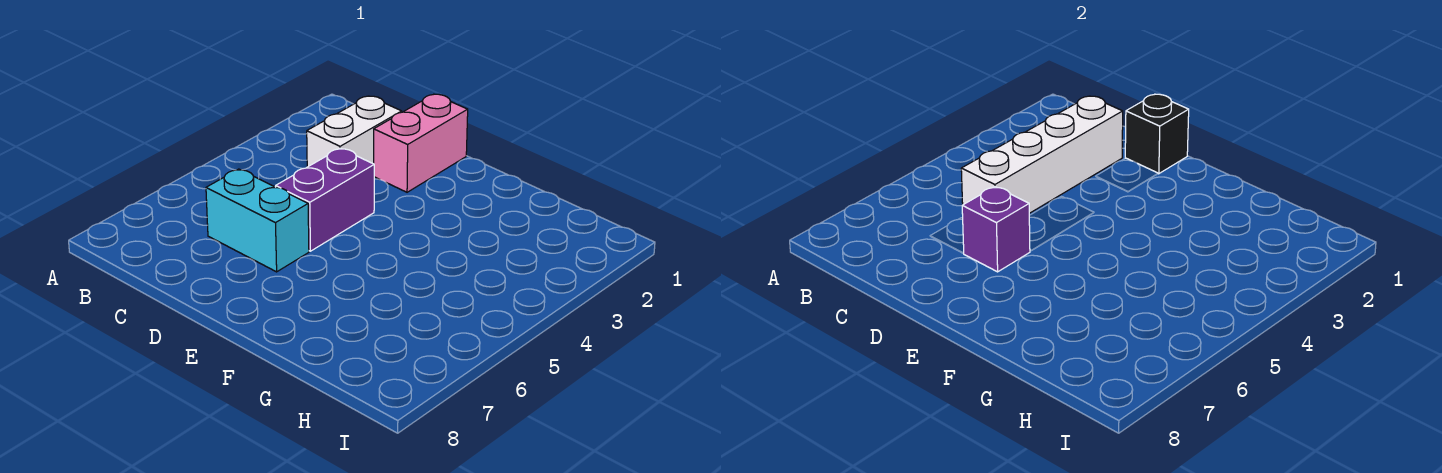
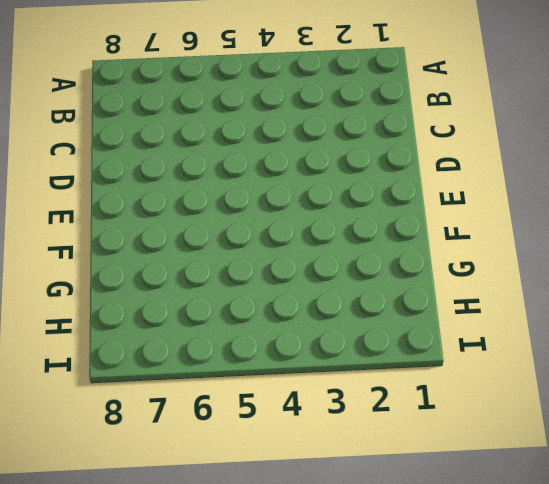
none -> white brick C2:C3 level 1
none -> cyan brick C6:D6 level 1

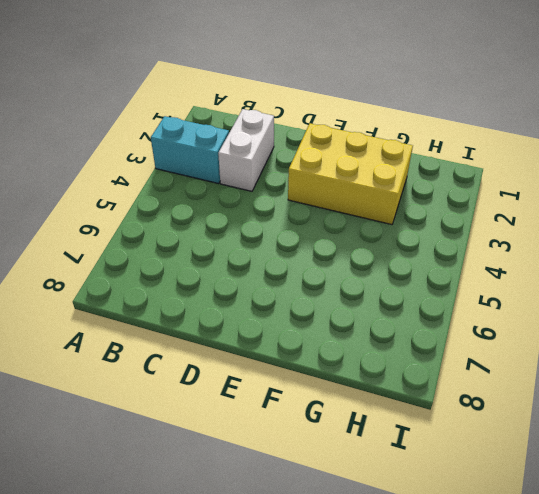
cyan brick A3:B3 level 1 -> cyan brick C6:D6 level 1
yellow brick E2:G3 level 1 -> none
none -> pink brick D1:D2 level 1
none -> purple brick D4:D5 level 1

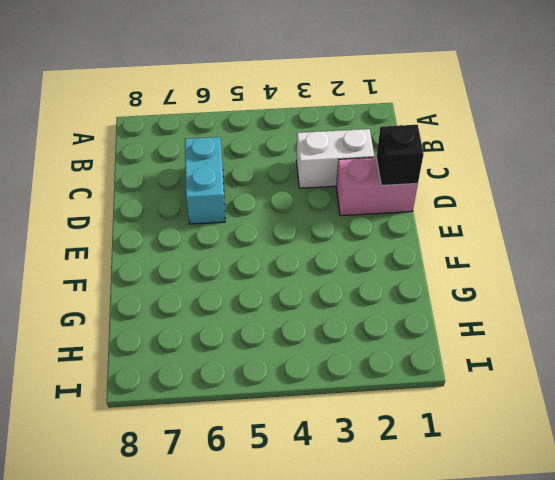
none -> purple brick D4:D5 level 1
none -> white brick C2:C5 level 2

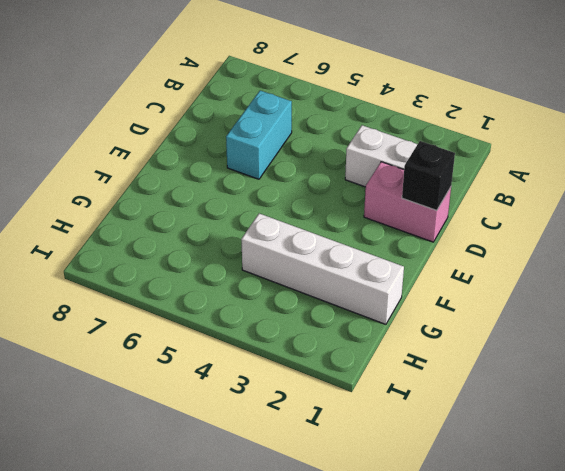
white brick G1:G4 level 1 -> white brick C2:C5 level 2
none -> purple brick D4:D5 level 1
none -> purple brick D6 level 2

